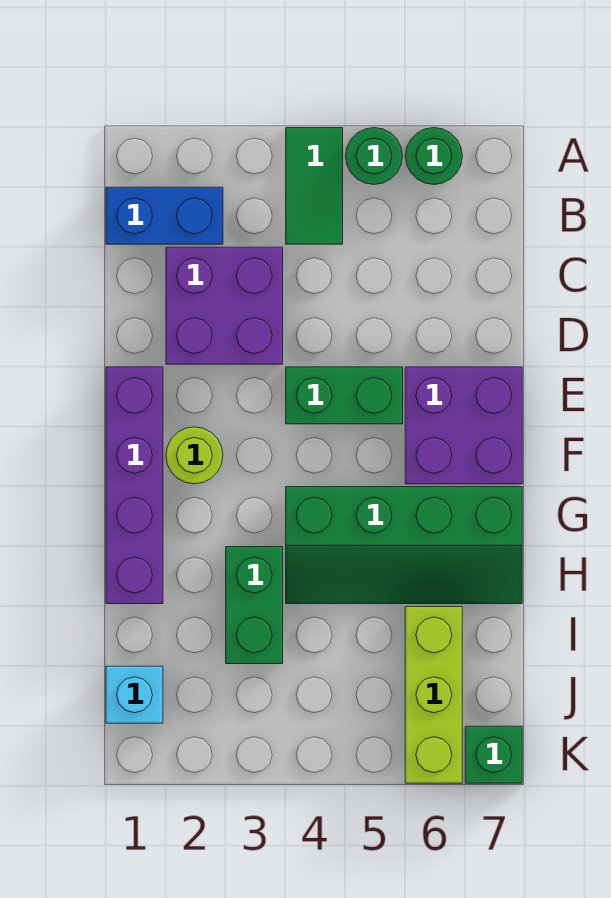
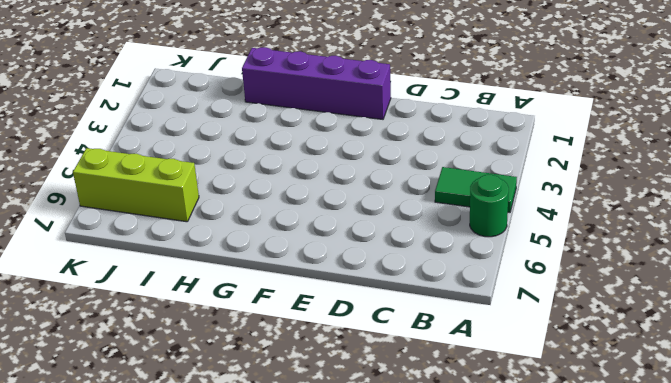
none -> green round brick A6 level 1
none -> blue brick B1:B2 level 1
none -> purple brick C2:D3 level 1

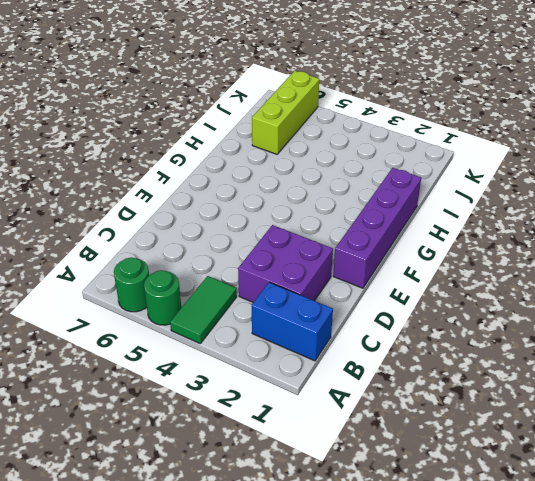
none -> green brick E4:E5 level 1
none -> purple brick E6:F7 level 1
none -> lime round brick F2 level 1

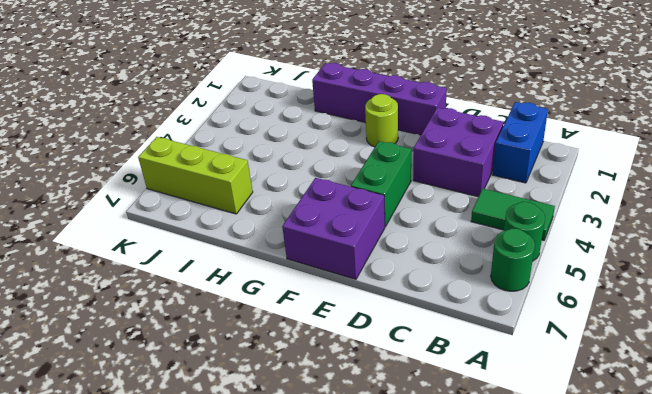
none -> green slope G4:H7 level 1 top G
none -> green brick H3:I3 level 1
none -> cyan brick J1 level 1

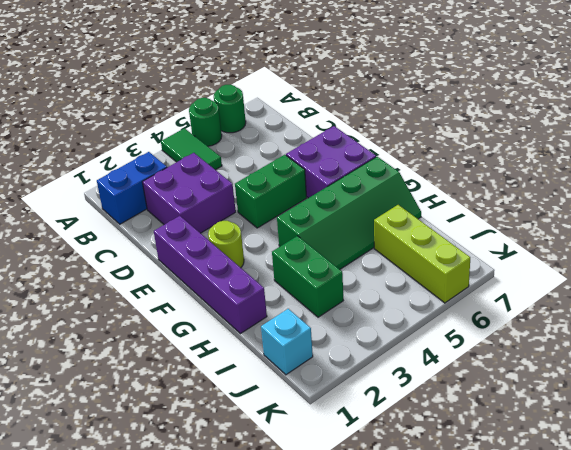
none -> green brick K7 level 1

